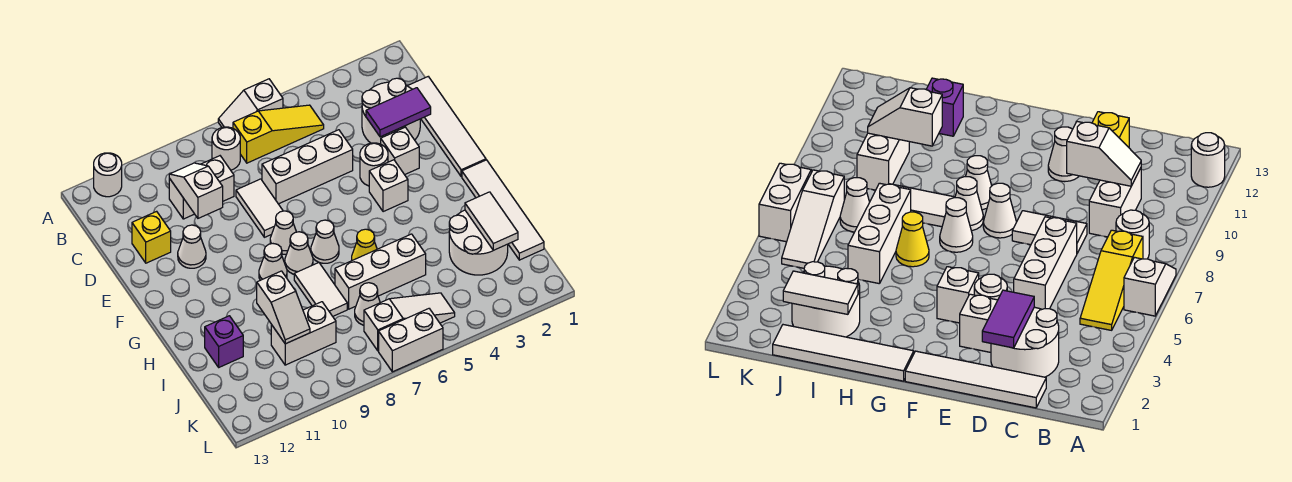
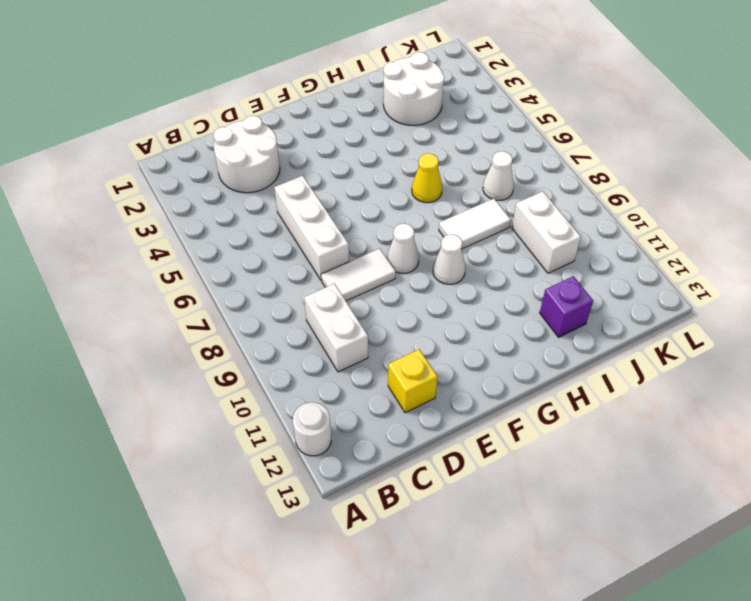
none -> white slope A6:A7 level 1 top 6
none -> yellow slope B5:B7 level 1 top 7
none -> white round brick B8 level 1
none -> white tile C1:F1 level 1

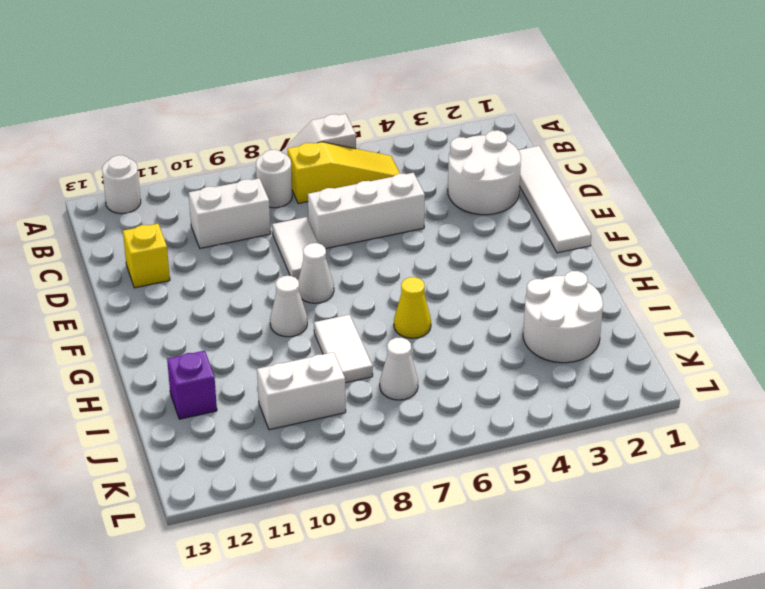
none -> white brick E3 level 1
none -> white round brick E4 level 1
none -> white cone E11 level 1
none -> white brick F4 level 1

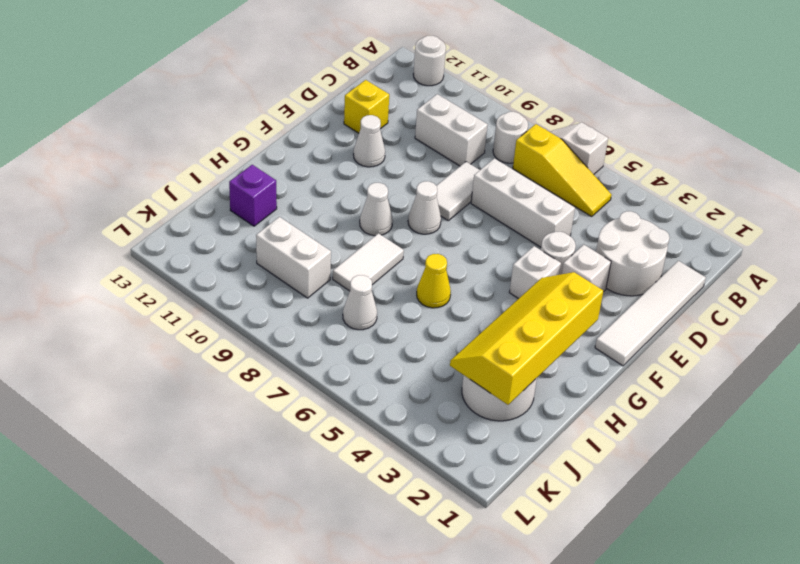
yellow slope G2:J3 level 2 top 2 -> white tile I2:J2 level 2
none -> white tile G1:J1 level 1
none -> white cone G7 level 1
none -> white cone G8 level 1
none -> white brick I5:I7 level 1

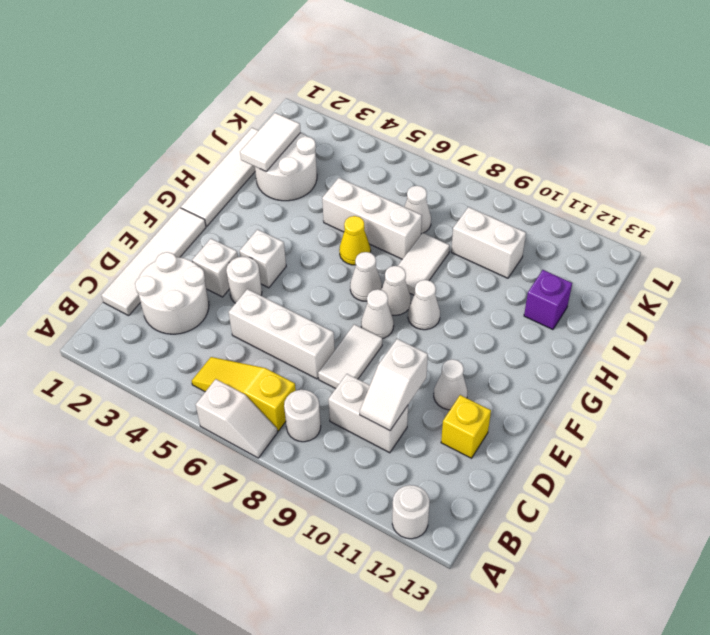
none -> white slope K5:K7 level 1 top 7
none -> white brick L6:L7 level 1
none -> purple tile D2:D3 level 2
none -> white slope I10:J10 level 2 top I

